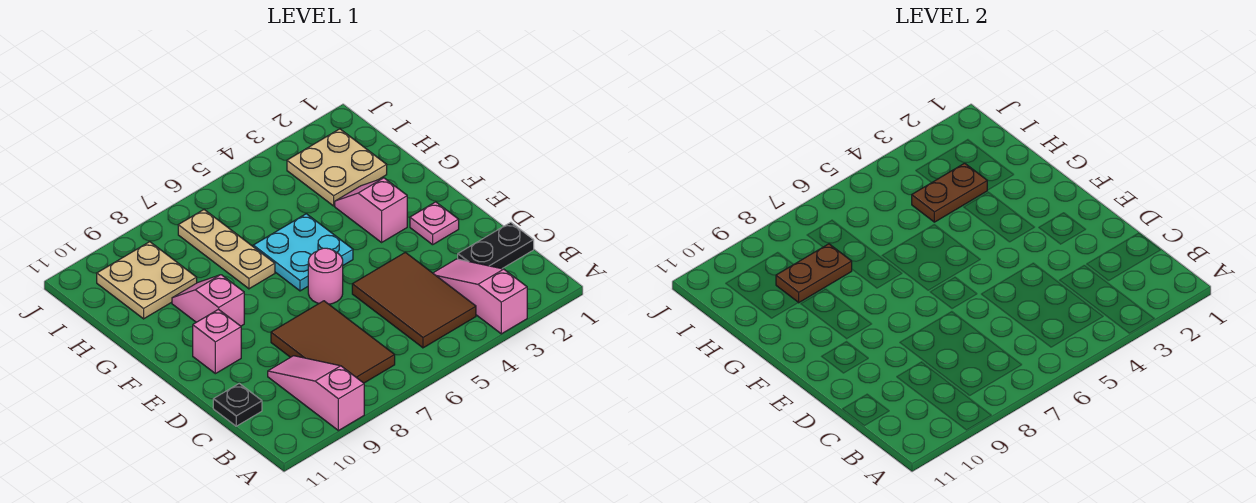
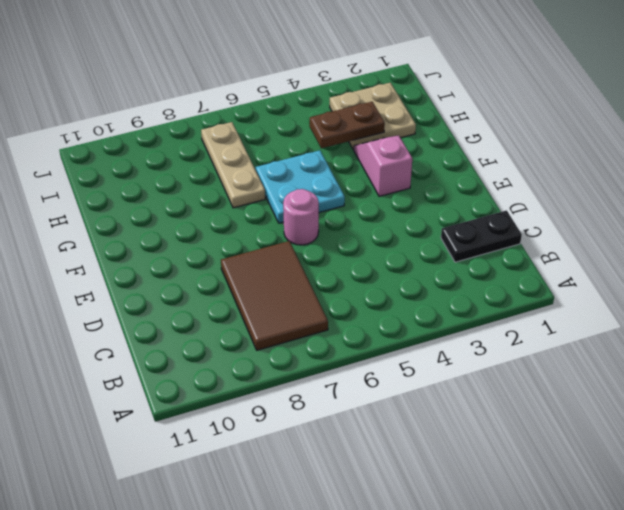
none -> pink slope A3:C3 level 1 top A
none -> pink slope A9:C9 level 1 top A
none -> brown tile B4:D5 level 1

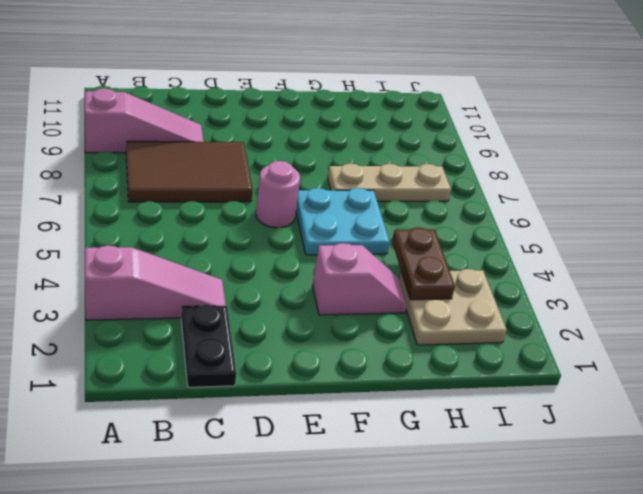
none -> brown tile B4:D5 level 1
none -> black plate C11 level 1
none -> pink plate E2 level 1

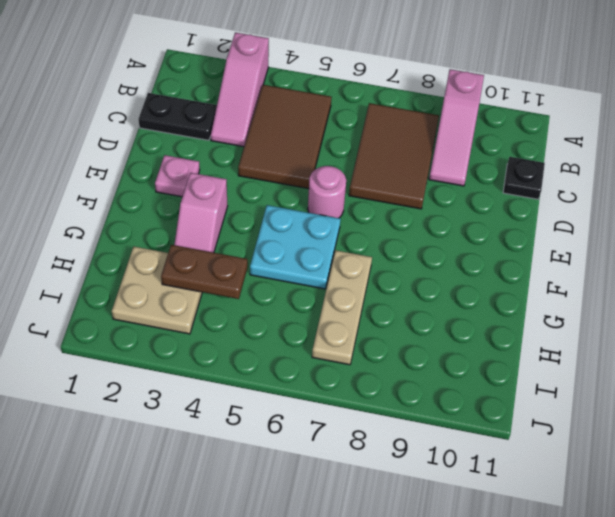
none -> pink brick E10 level 1
none -> pink slope F9:G9 level 1 top F
none -> tan plate H9:I10 level 1

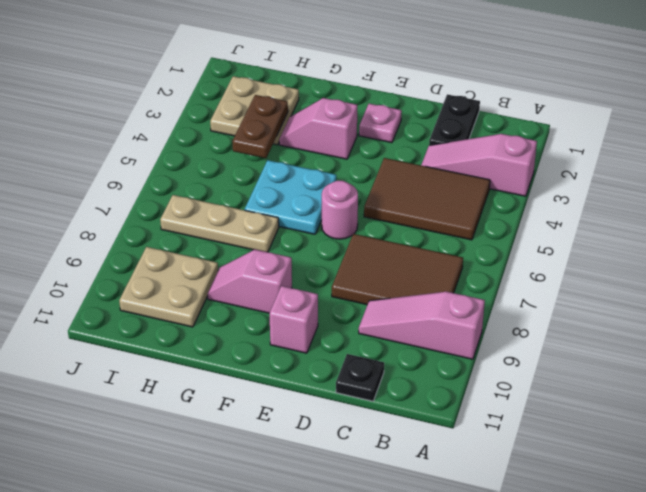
none -> brown plate H8:H9 level 2

